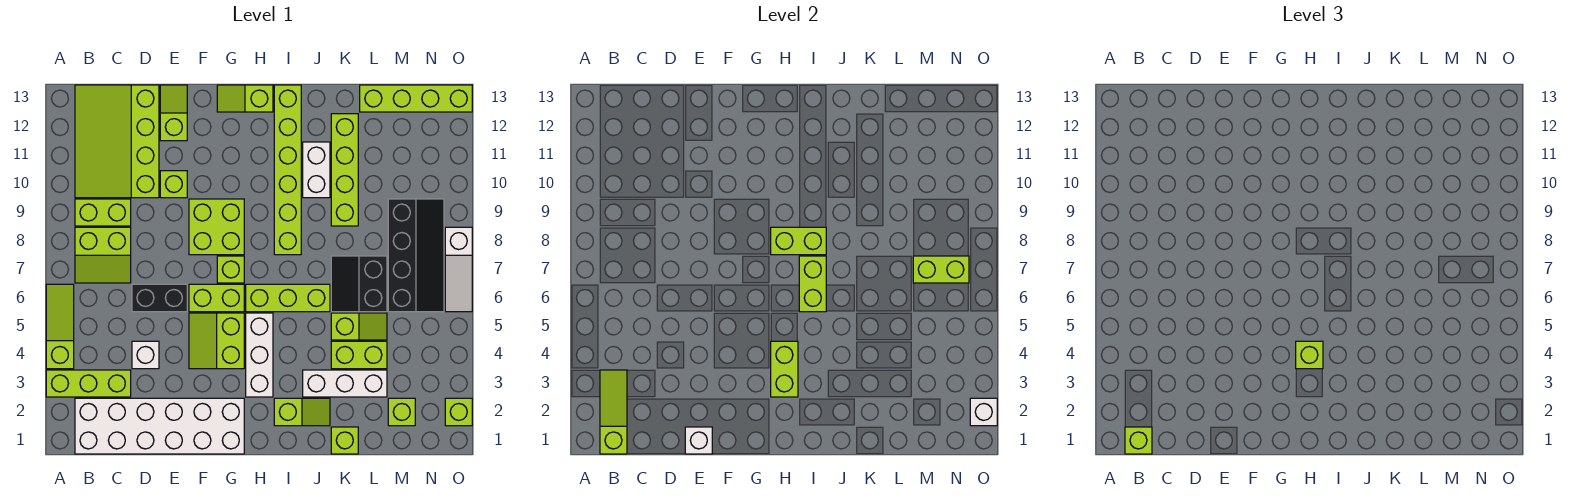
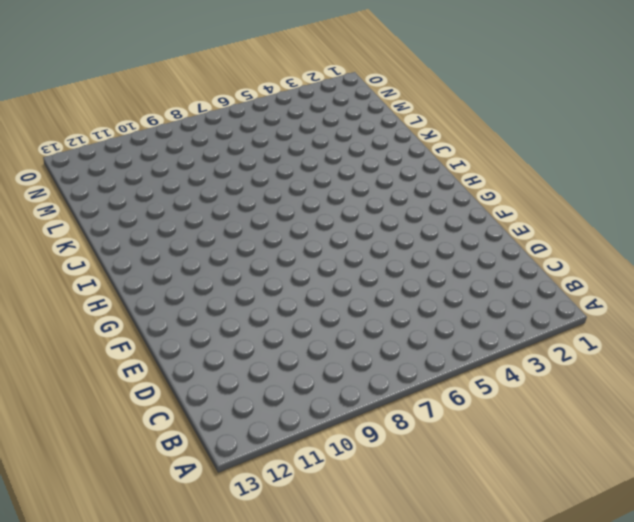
none -> lime brick A3:C3 level 1
none -> lime slope A4:A6 level 1 top 4
none -> white brick B1:G2 level 1
none -> lime slope B7:C8 level 1 top 8

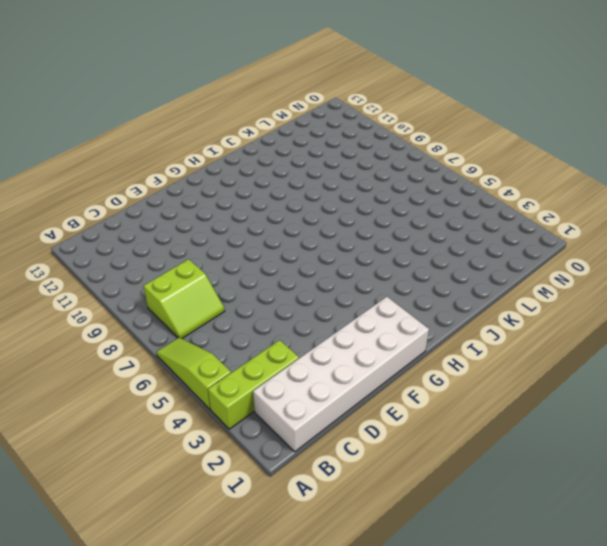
none -> lime brick B9:C9 level 1
none -> lime slope B10:D13 level 1 top D
none -> white brick D4 level 1
none -> black brick D6:E6 level 1

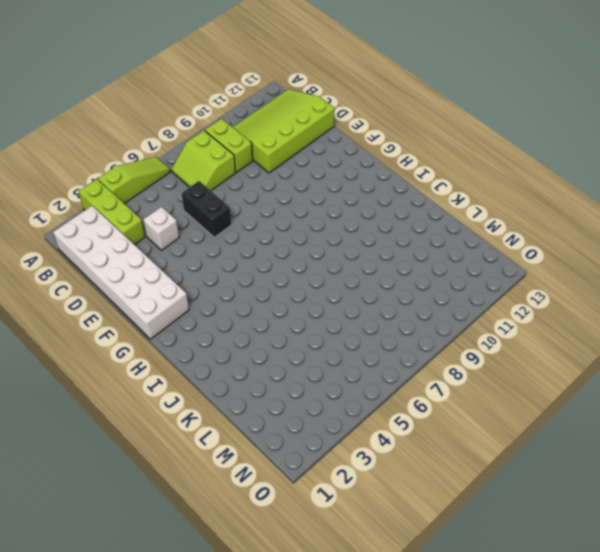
none -> lime brick E10 level 1
none -> lime slope E12:E13 level 1 top 12
none -> lime slope F4:G5 level 1 top G
none -> lime brick F6:G6 level 1

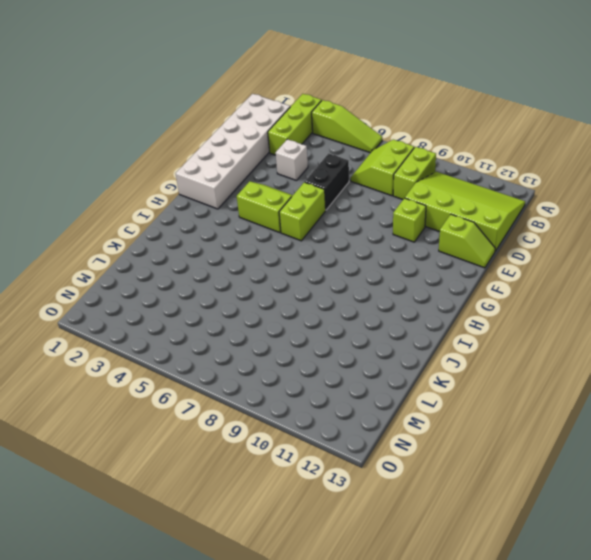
none -> lime brick F8:G9 level 1
none -> lime brick G7 level 1
none -> lime slope G13:H13 level 1 top H
none -> white brick H3:H5 level 1

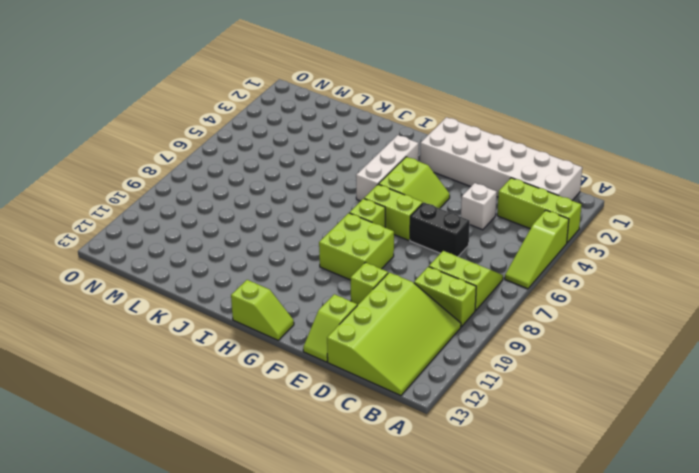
none -> lime brick H6:J6 level 1
none -> lime slope I2:J2 level 1 top I
none -> lime brick I8:I13 level 1
none -> white brick J3:L3 level 1

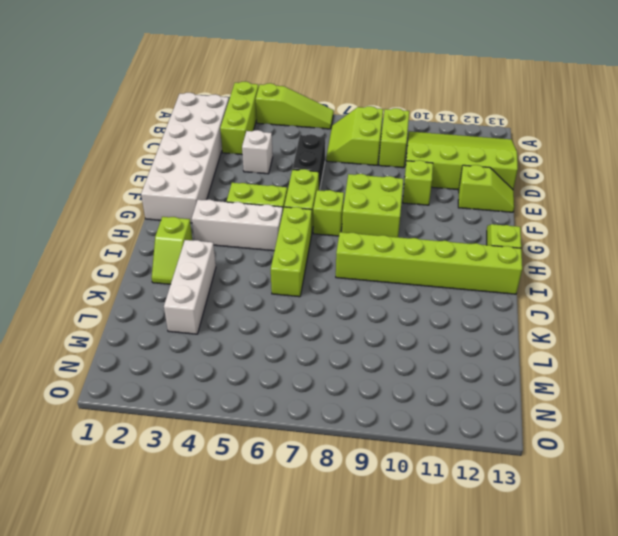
none -> white brick J10:J11 level 1
none -> lime brick K1 level 1
none -> lime brick K4:L4 level 1
none -> lime slope K5:L5 level 1 top K

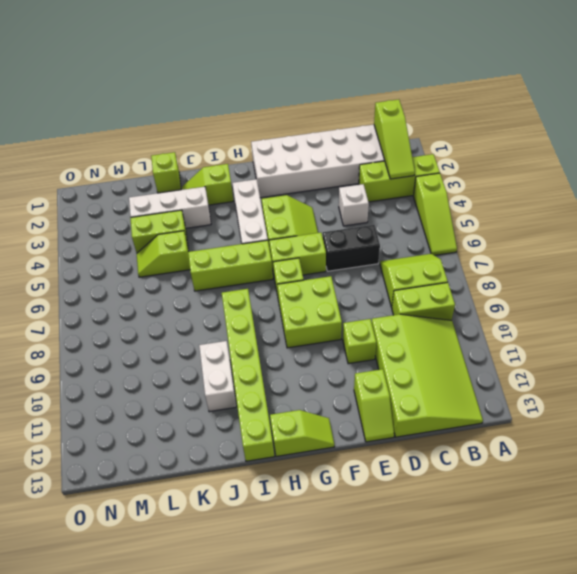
none -> black slope K6:L7 level 1 top L
none -> lime brick K9:K12 level 1
none -> lime brick L13:O13 level 1
none -> lime brick M2 level 1

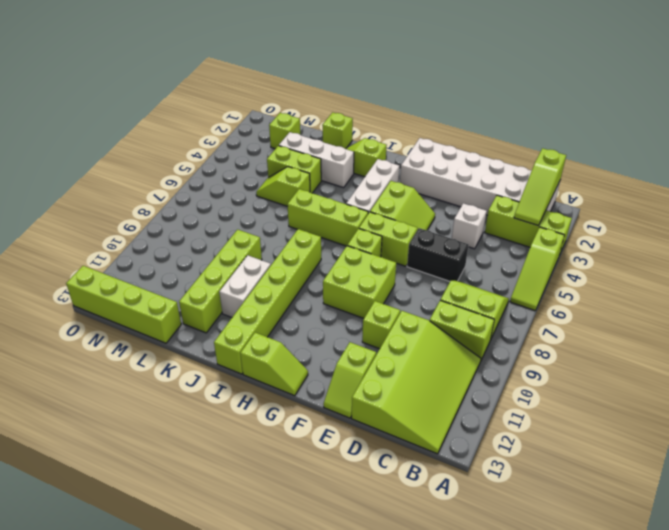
none -> black slope K6:L7 level 1 top L
none -> black slope M6:N9 level 1 top M
none -> lime brick O2 level 1
none -> white slope O6:O8 level 1 top 8

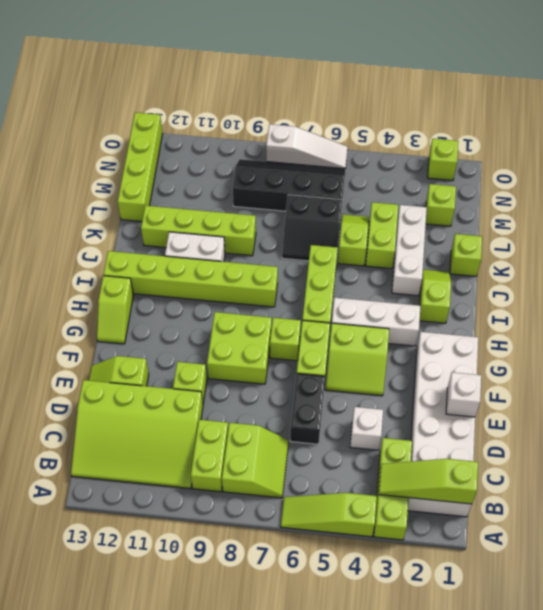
none -> lime brick H3:H4 level 2
none -> lime brick H8:I8 level 2
none -> lime brick I6:I7 level 2
none -> lime brick M7:N7 level 2

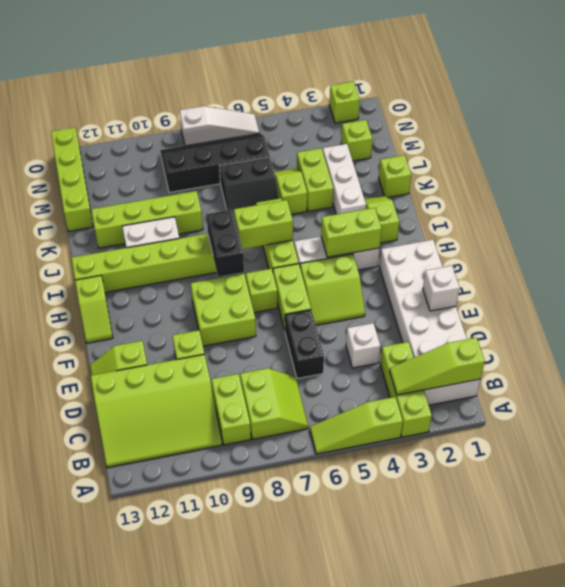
black brick H8:I8 level 2 -> lime brick H8:I8 level 2
none -> lime brick M7:N7 level 2
none -> white brick O2 level 2
none -> lime brick B1 level 3
none -> lime brick H4 level 3

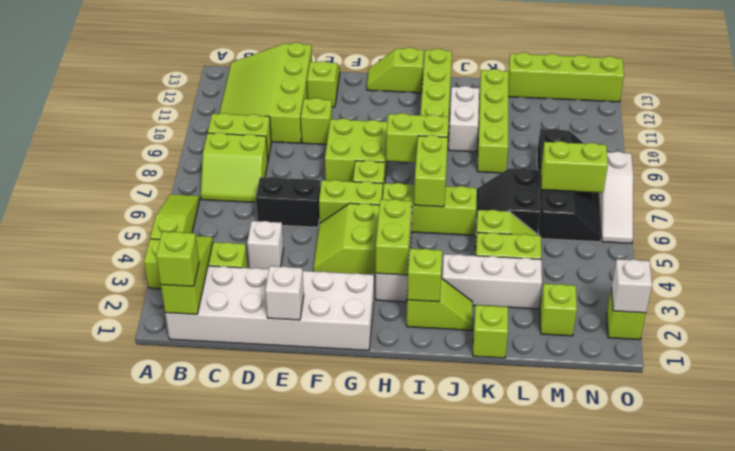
lime brick I2 level 2 -> lime brick H4 level 3

